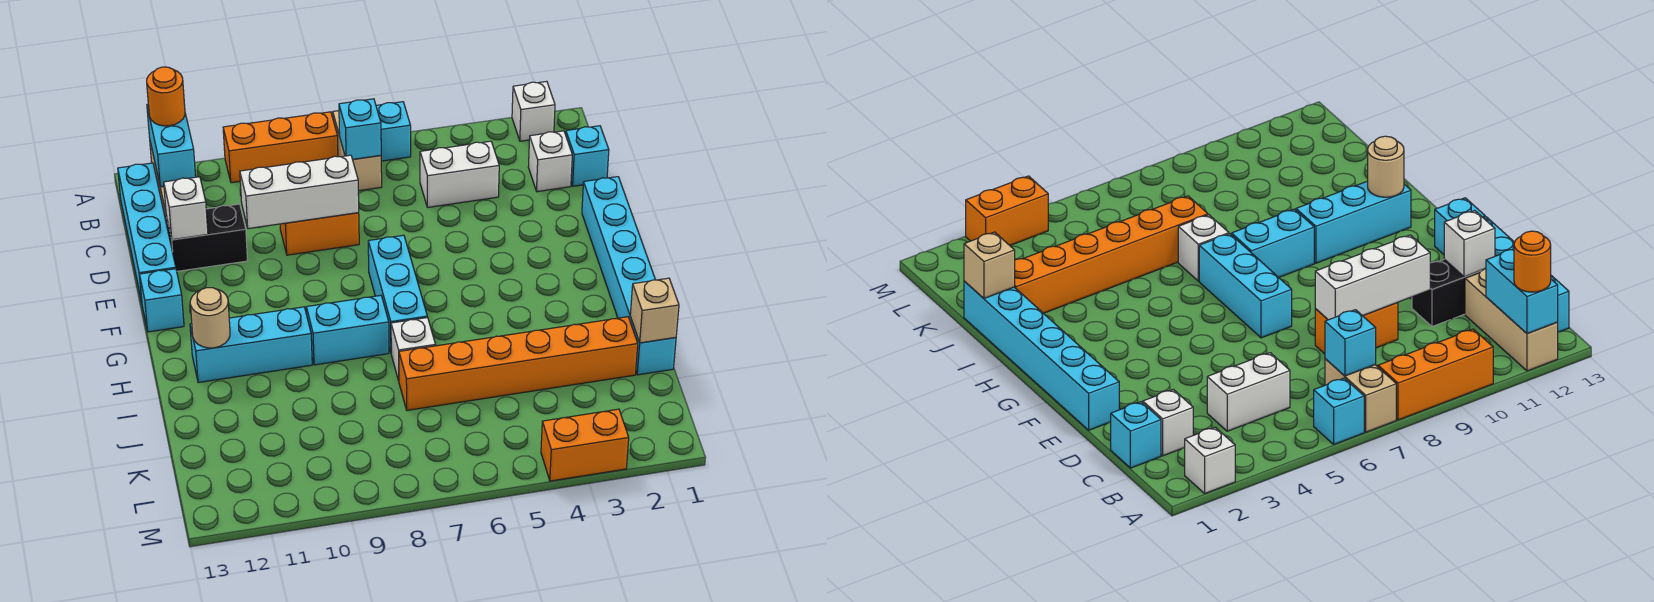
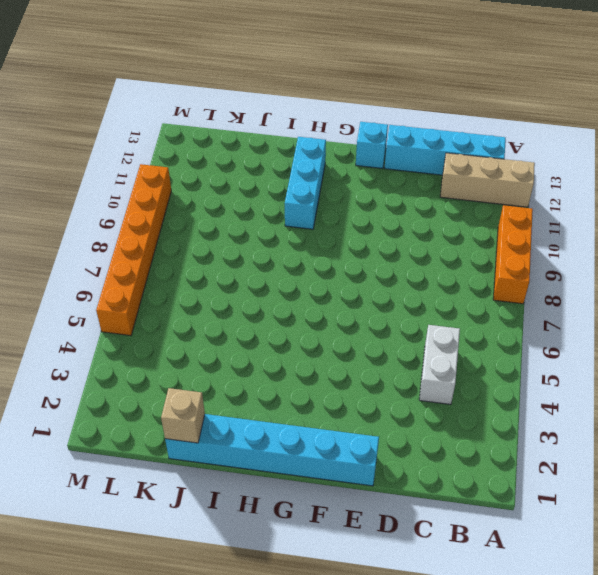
orange brick M5:M10 level 1 -> orange brick J2:J7 level 1
none -> white brick A2 level 1
none -> cyan brick A6 level 1
none -> tan brick A7:B7 level 1

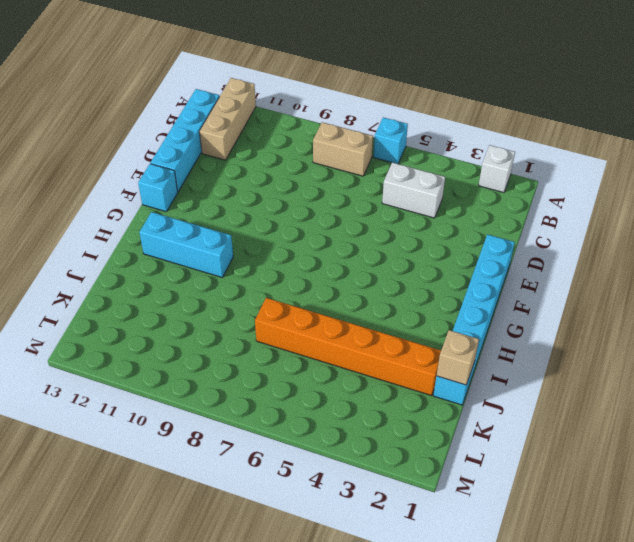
tan brick B7:B8 level 1 -> tan brick A7:B7 level 1
none -> orange brick A8:A10 level 1
none -> cyan brick C1 level 1
none -> white brick C2 level 1

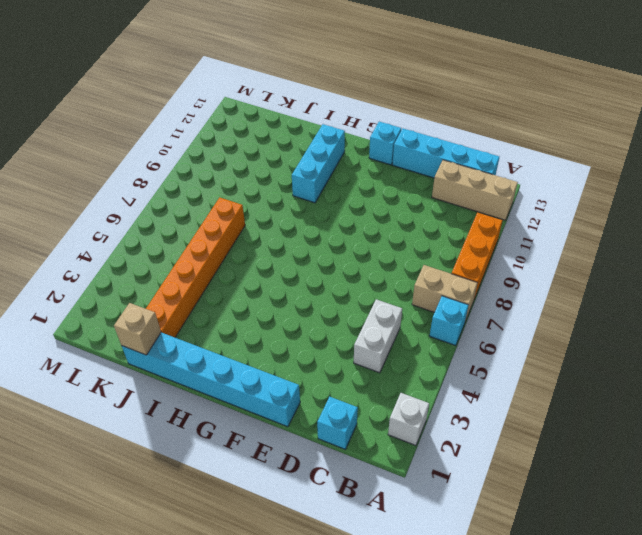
none -> white brick C2 level 1
none -> orange brick D8:D9 level 1
none -> black brick D11:D12 level 1

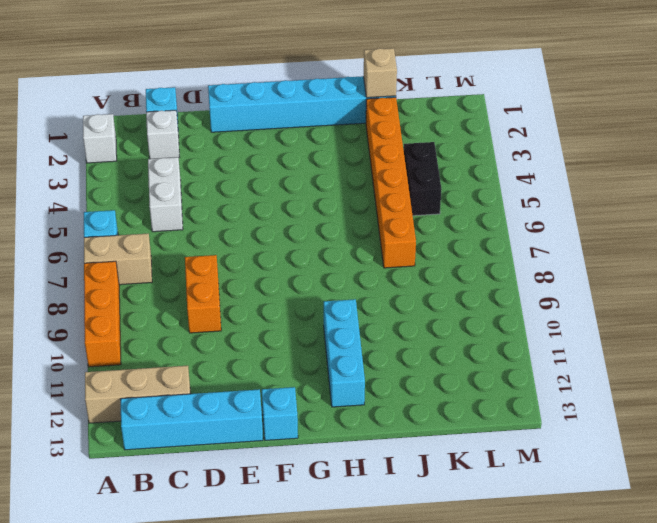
black brick K4:K5 level 1 -> black brick D11:D12 level 1
none -> cyan brick F7:H7 level 1
none -> cyan brick H8:H9 level 1
none -> white brick I7 level 1

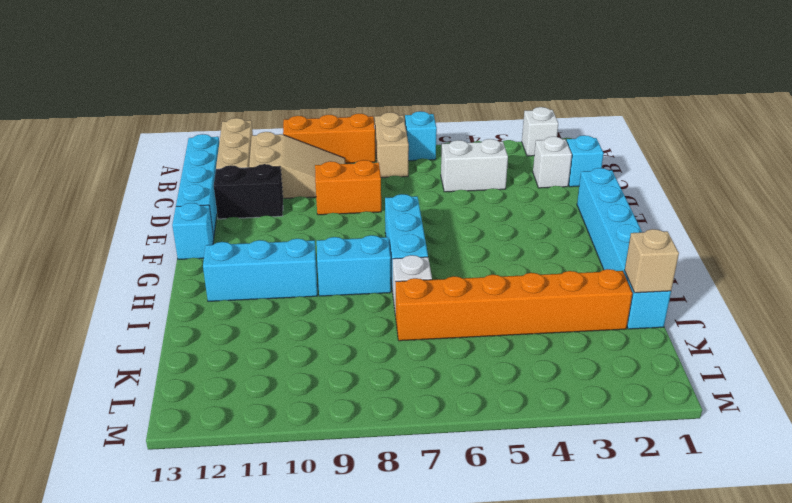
tan slope B9:C11 level 1 top 11 -> none
none -> orange brick M3:M4 level 1
none -> cyan brick A12:B12 level 2
none -> cyan brick B7 level 2

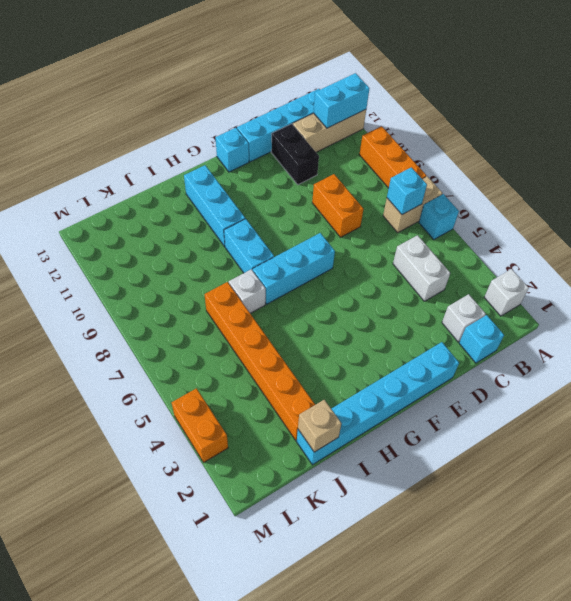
none -> white brick D8:D10 level 2
none -> white brick D12 level 2
none -> tan round brick H12 level 2

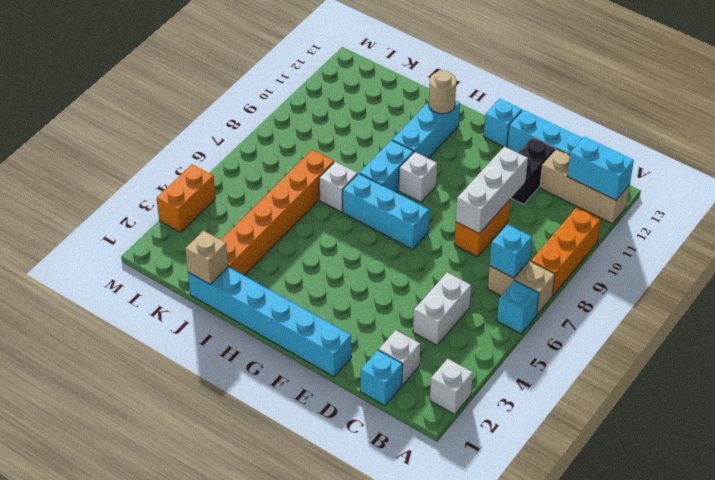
white brick G9 level 1 -> white brick D12 level 2
none -> orange round brick A12 level 3

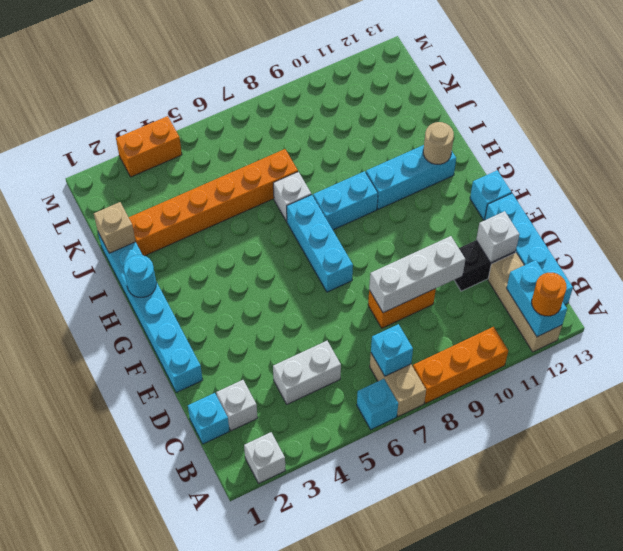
cyan round brick H1 level 2 -> none

